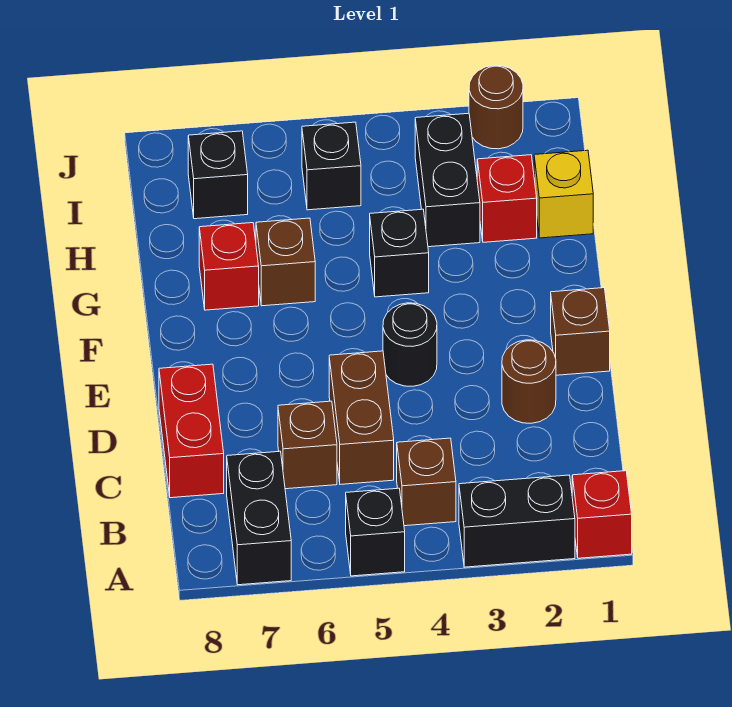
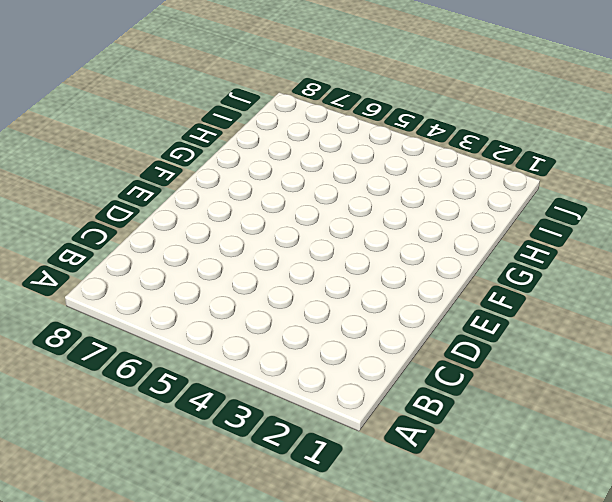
none -> red brick A1 level 1
none -> black brick A2:A3 level 1
none -> black brick A5 level 1

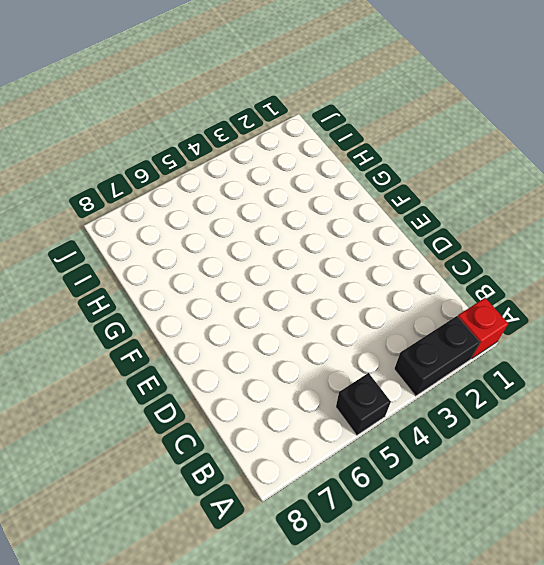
none -> black brick A7:B7 level 1
none -> brown brick B4 level 1
none -> brown brick C5:D5 level 1

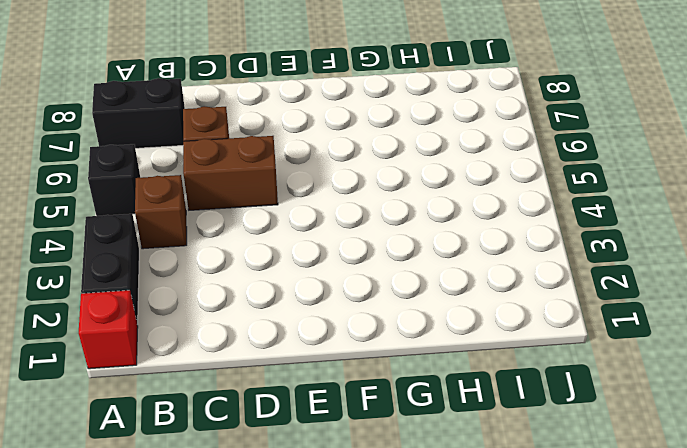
none -> red brick C8:D8 level 1
none -> brown round brick D2 level 1
none -> brown brick E1 level 1

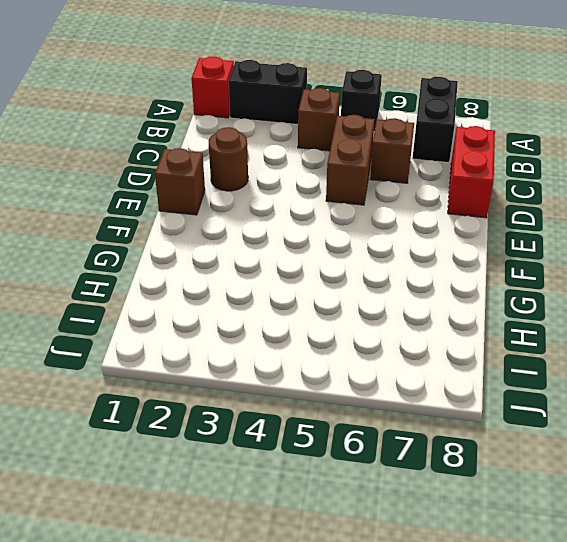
none -> black round brick E4 level 1
none -> black brick G4 level 1
none -> brown brick G6 level 1

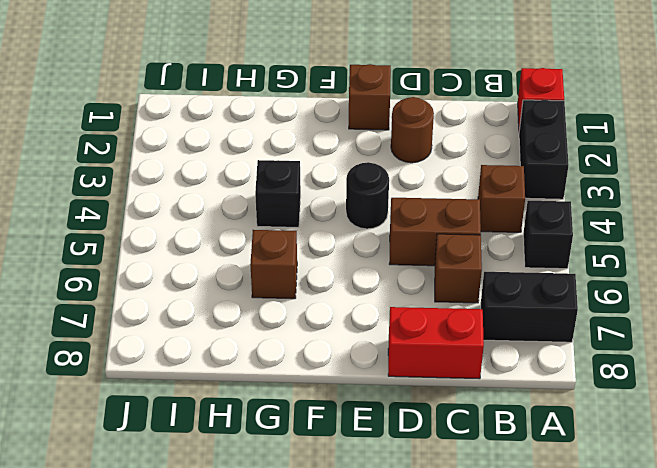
none -> red brick G7 level 1
none -> yellow brick H1 level 1
none -> red brick H2 level 1

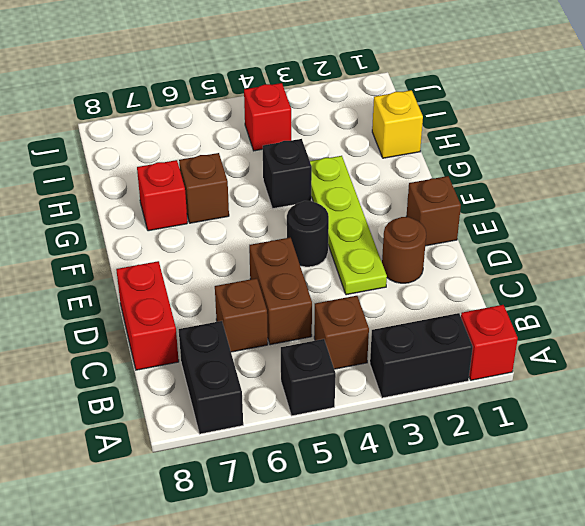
lime plate D3:G3 level 1 -> none
red brick I4 level 1 -> red brick H2 level 1
none -> black brick H3:I3 level 1
none -> black brick I5 level 1
none -> black brick I7 level 1

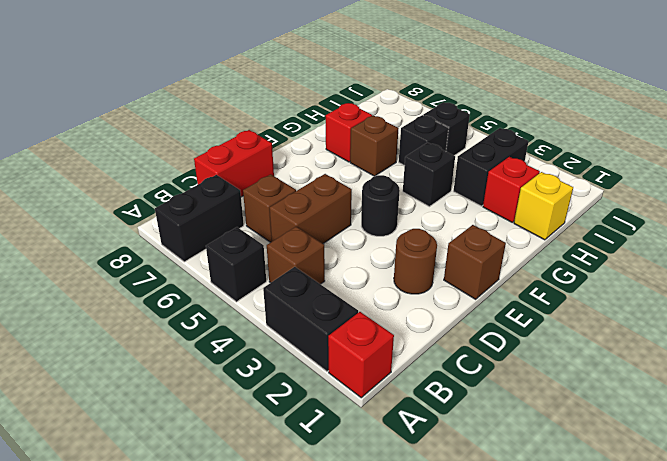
black brick H5 level 1 -> black brick I7 level 1
none -> brown round brick J2 level 1

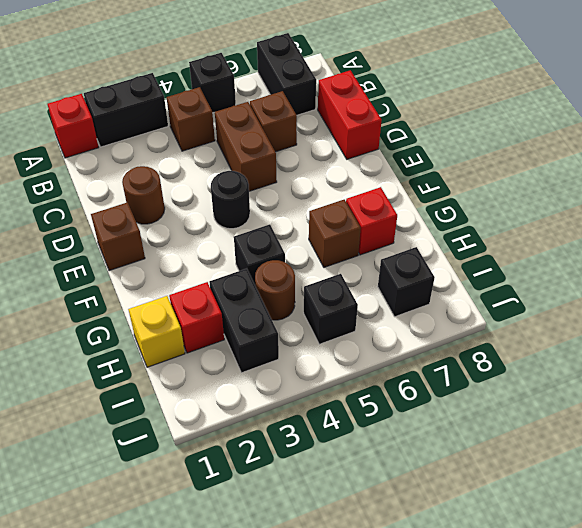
brown round brick H4 level 1 -> brown round brick J2 level 1

